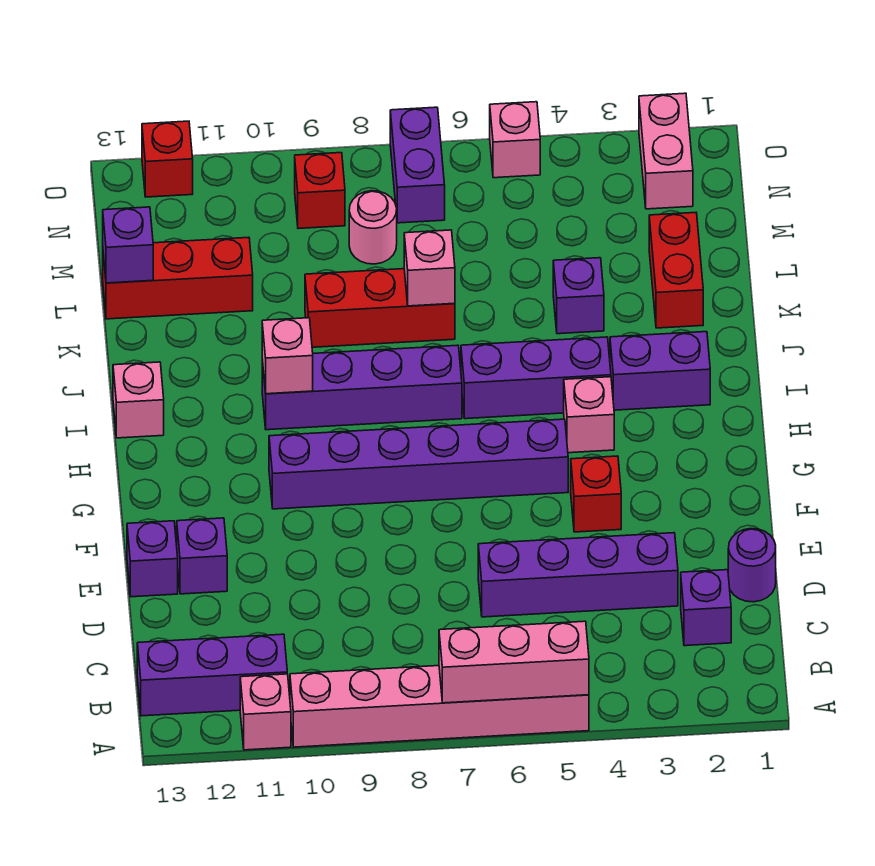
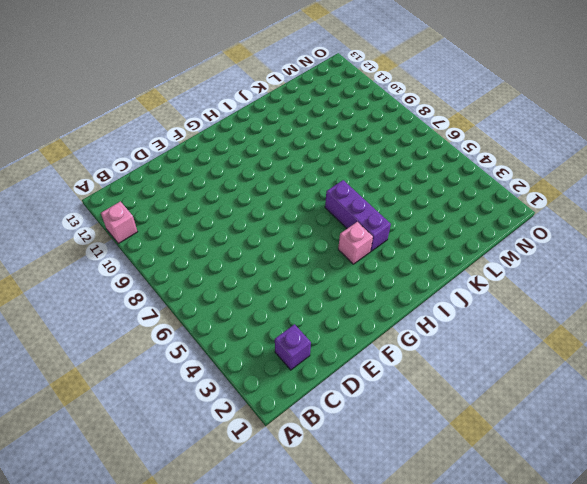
none -> pink brick A5:A10 level 1
none -> purple brick B11:B13 level 1
none -> purple round brick D1 level 1

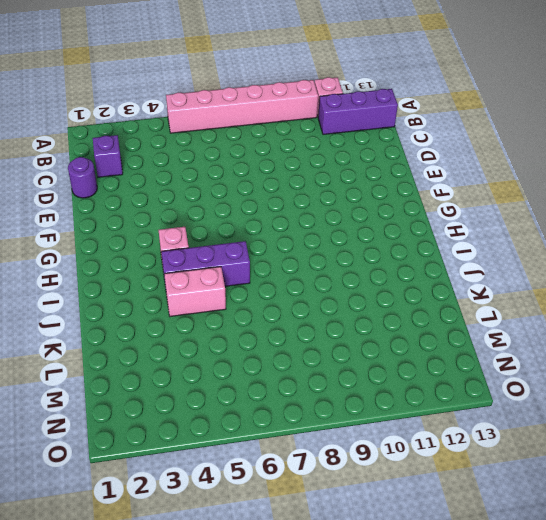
pink brick J4:J5 level 1 -> pink brick N2:O2 level 1
none -> purple brick D3:D6 level 1
none -> purple brick E12 level 1
none -> purple brick E13 level 1

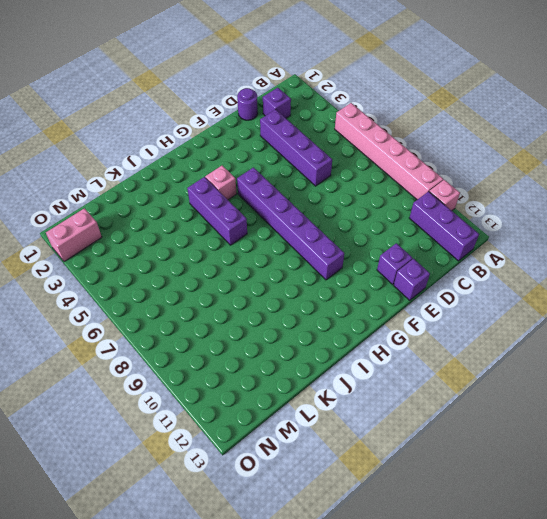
none -> red brick F4 level 1
none -> purple brick I2:I3 level 1
none -> purple brick I7:I10 level 1

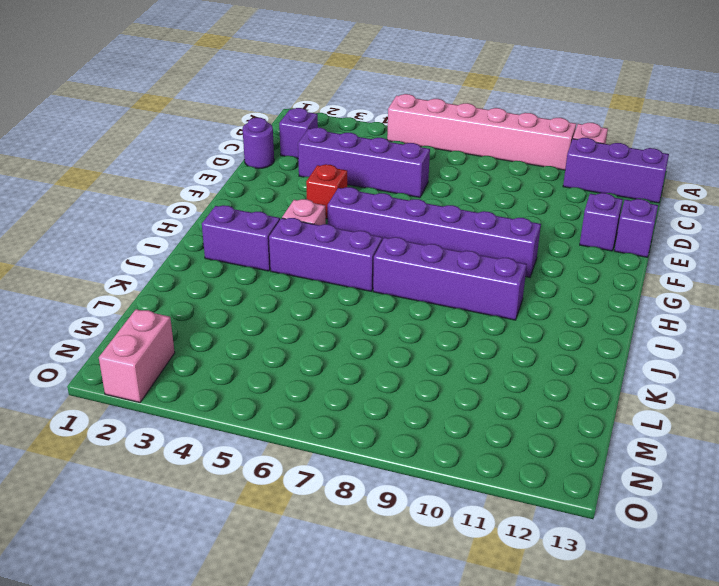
none -> pink brick I13 level 1
none -> red brick K2:L2 level 1
none -> purple brick K4 level 1

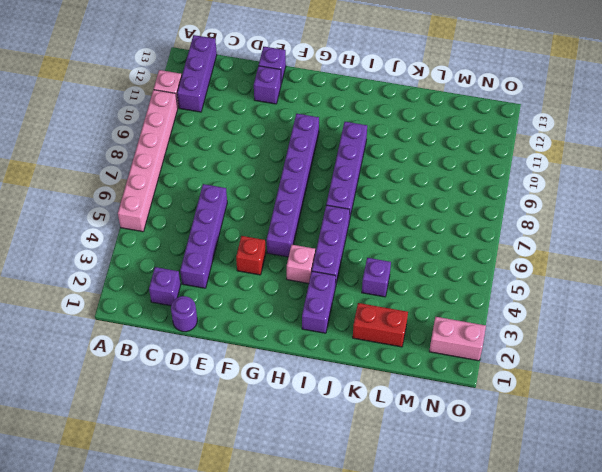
none -> pink brick I13 level 1
none -> red brick K7:K9 level 1
none -> red brick L11:L13 level 1

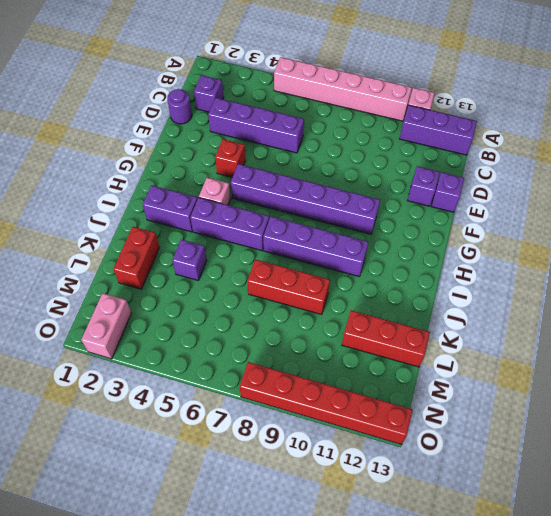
red brick O8:O13 level 1 -> red brick O12 level 1
none -> pink brick I13 level 1
none -> pink round brick M8 level 1
none -> purple brick N7:O7 level 1

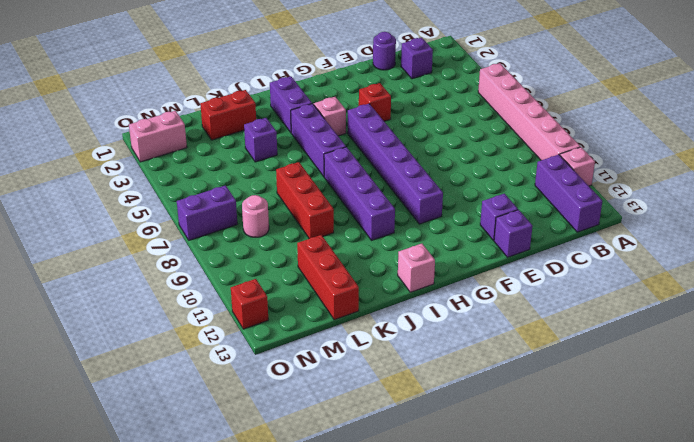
none -> purple brick D3:D6 level 1
none -> red brick N9 level 1
none -> pink brick O5 level 1

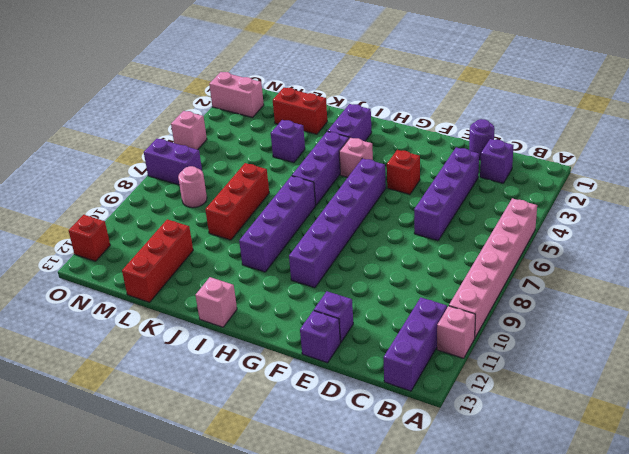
none -> red brick N9 level 1
none -> pink brick A5:A7 level 2
none -> pink brick I10 level 2

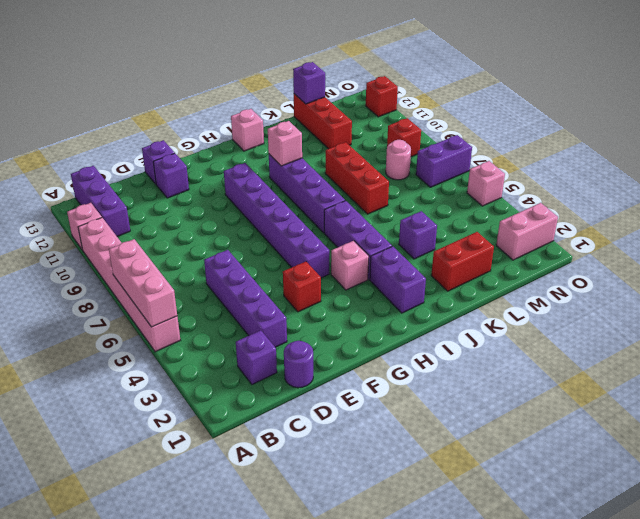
none -> pink brick K7 level 2

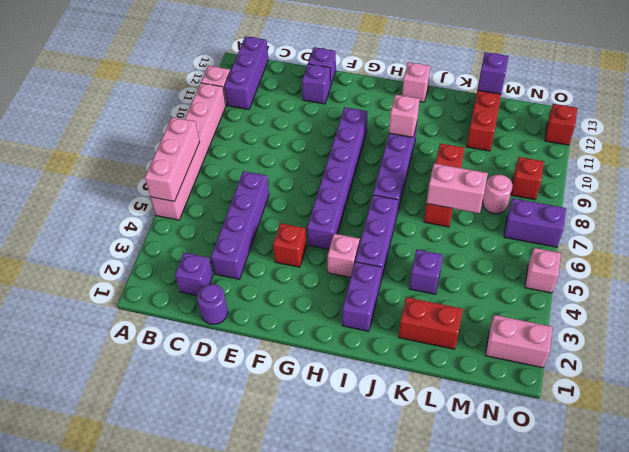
pink brick K7:L7 level 2 -> pink brick K7 level 2

